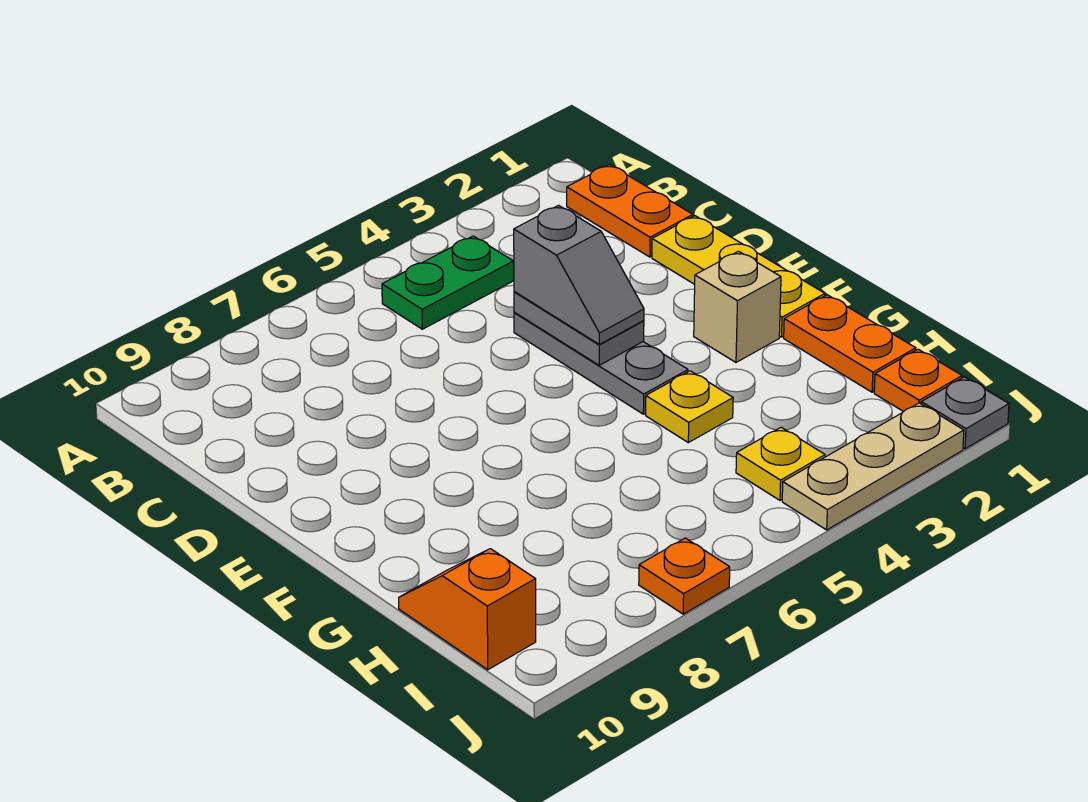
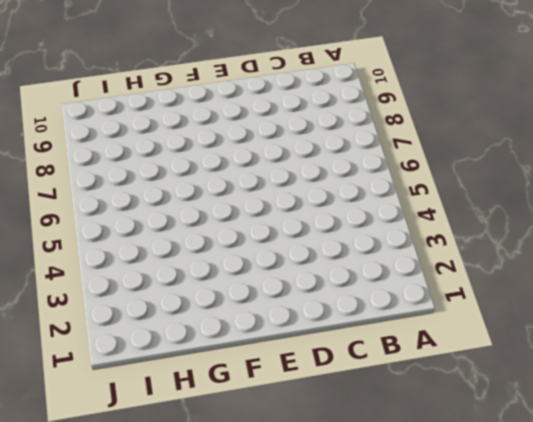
none -> orange plate B1:C1 level 1
none -> green plate B4:B5 level 1
none -> yellow plate D1:F1 level 1

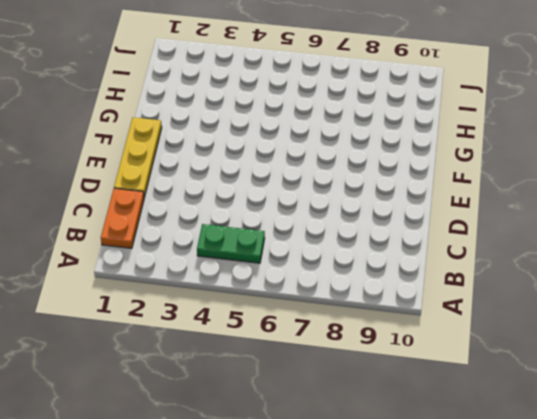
none -> grey plate D4:F4 level 1
none -> tan brick F2 level 1
none -> orange plate G1:H1 level 1

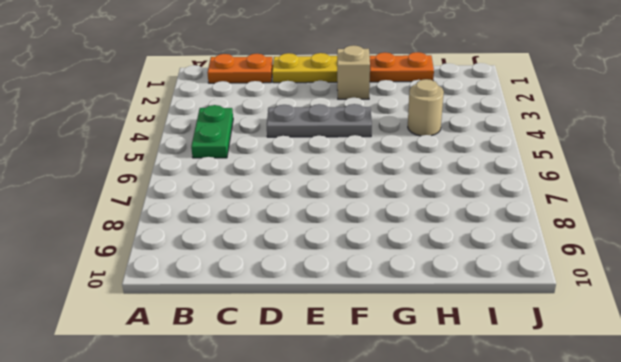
tan round brick H4 level 1 -> none
none -> yellow plate G4 level 1
none -> orange slope H10:I10 level 1 top I
none -> orange plate I1 level 1

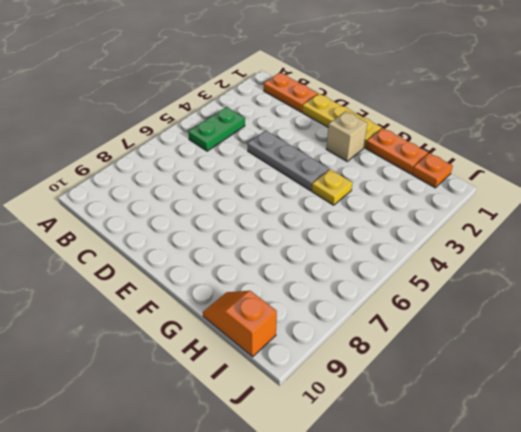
none -> yellow plate I4 level 1
none -> grey plate J1 level 1
none -> tan plate J2:J4 level 1

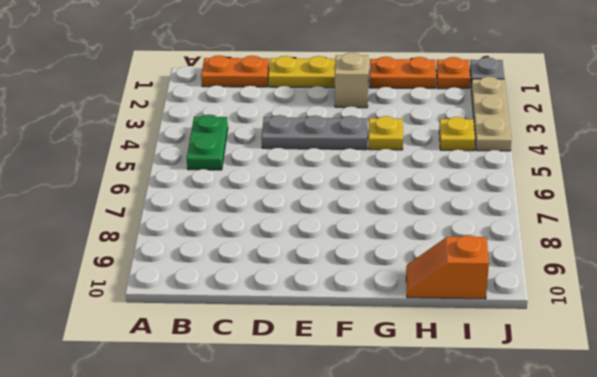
none -> orange plate J7 level 1
none -> grey plate D4:E4 level 2
none -> grey slope D4:E4 level 3 top D

